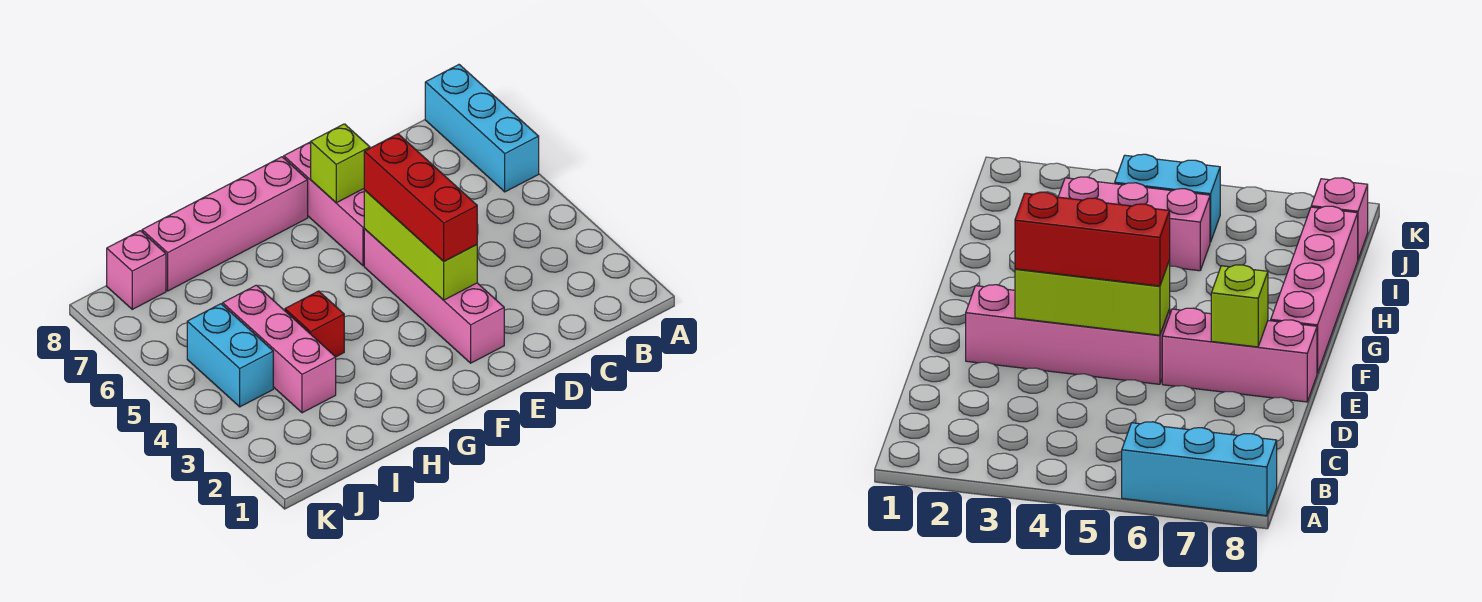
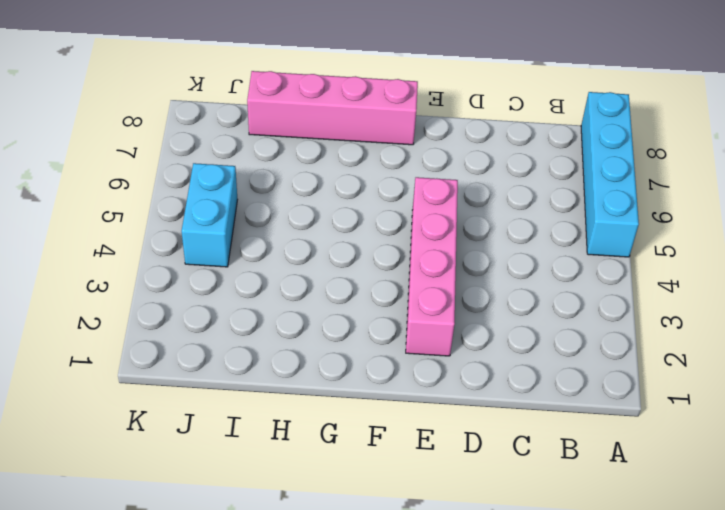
cyan brick A5:A8 level 1 -> cyan brick A6:A8 level 1
none -> pink brick E6:E8 level 1
none -> red brick H4 level 1

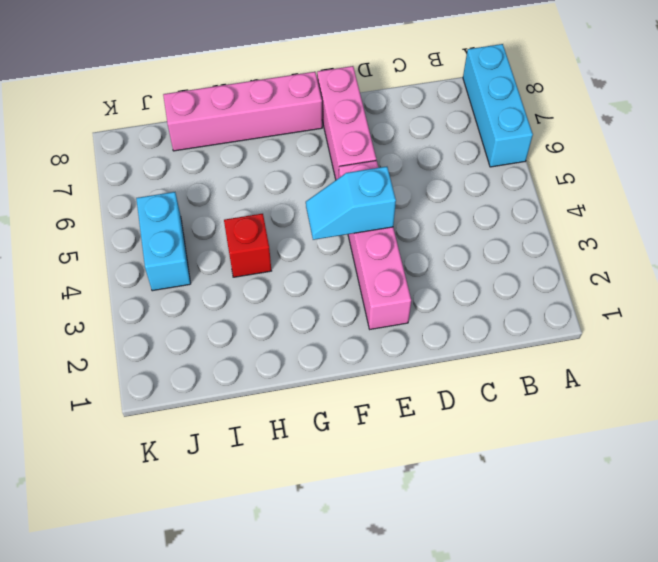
cyan slope E4:F4 level 2 top E -> lime brick E3:E5 level 2
none -> pink brick I3:I5 level 1
none -> pink brick J8 level 1

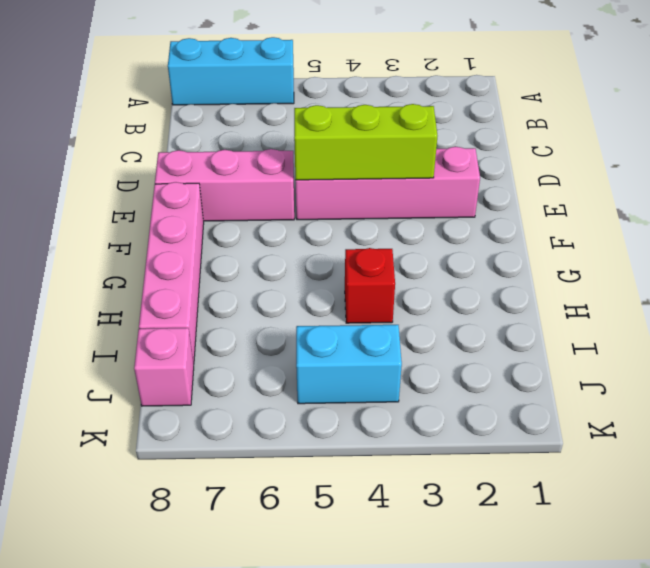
none -> pink brick I3:I5 level 1
none -> lime brick E7 level 2

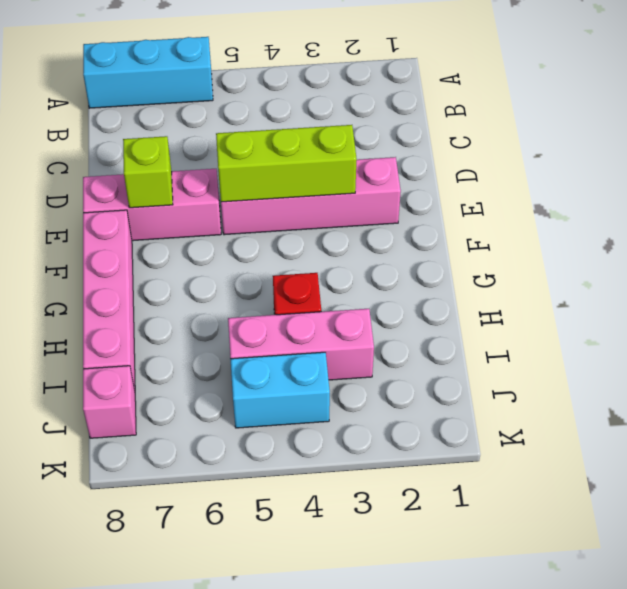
none -> red brick E3:E5 level 3

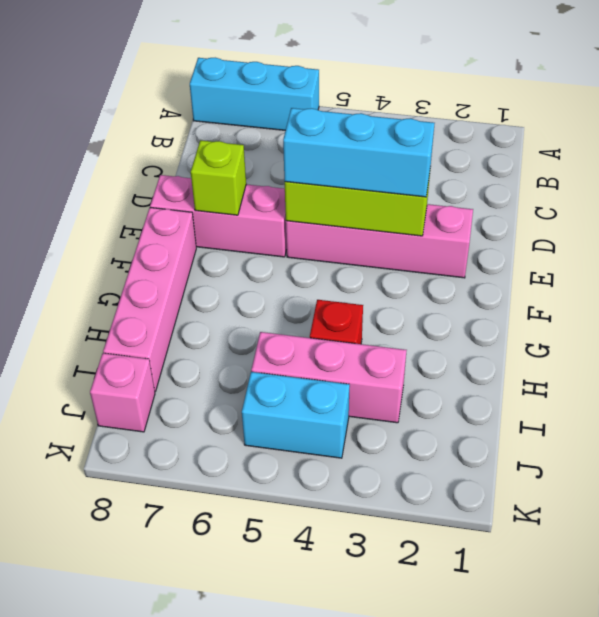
cyan brick E3:E5 level 3 -> red brick E3:E5 level 3

